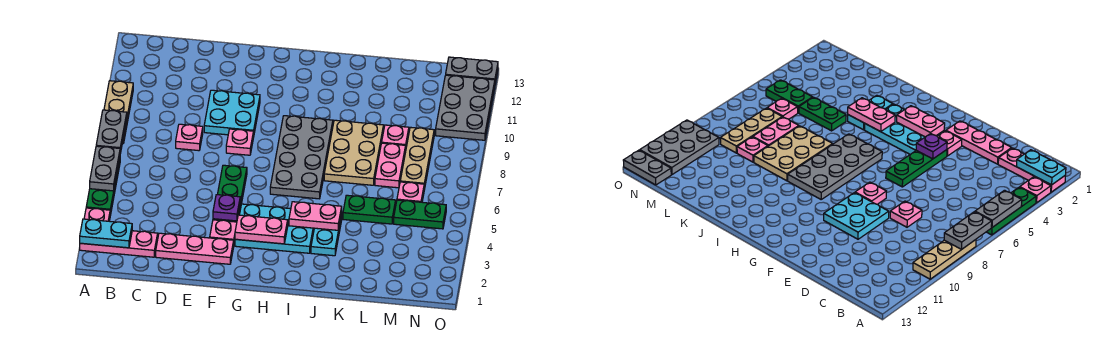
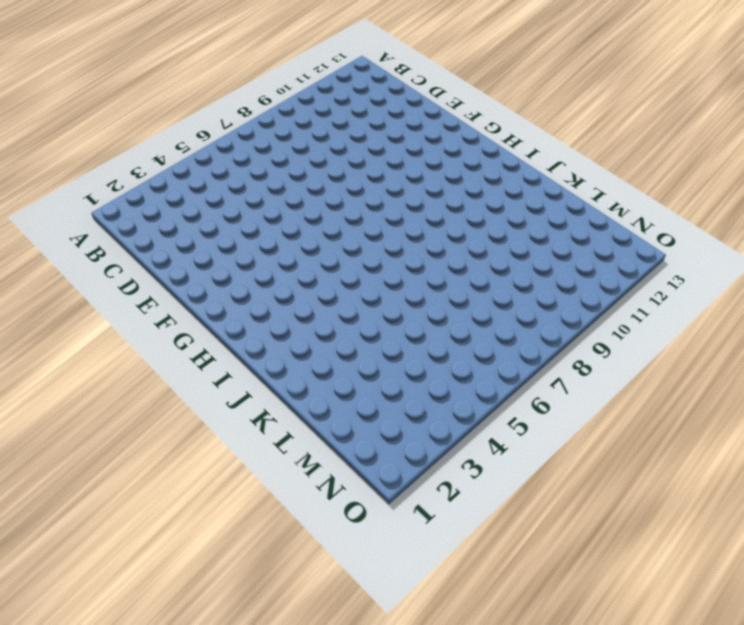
none -> pink plate A2:C2 level 1
none -> pink plate A3 level 1
none -> green plate A4:A6 level 1

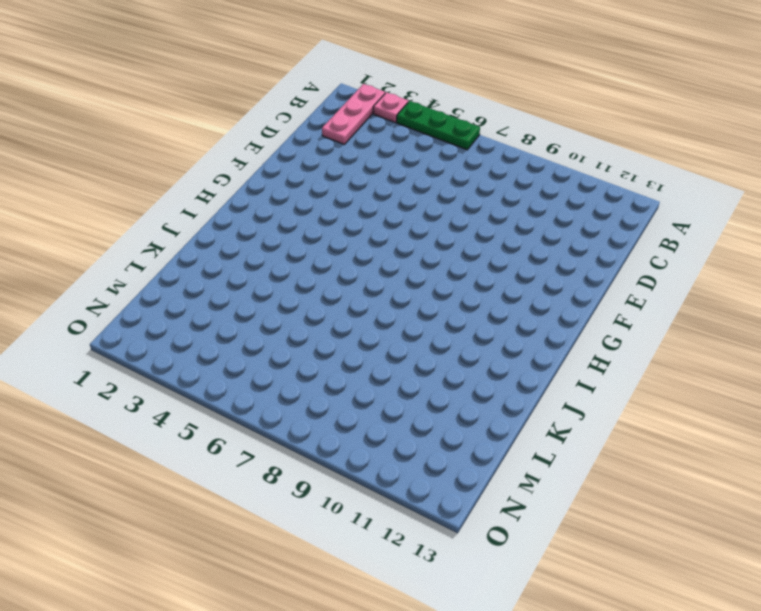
none -> tan plate A8:A10 level 1
none -> pink plate D2:F2 level 1
none -> pink plate D8 level 1

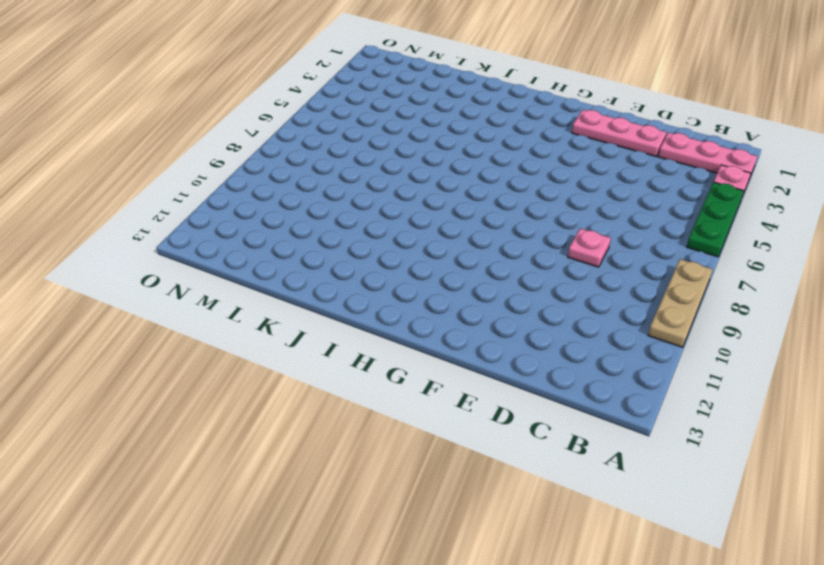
none -> cyan plate E9:F10 level 1
none -> pink plate F3 level 1
none -> green plate F4:F6 level 1

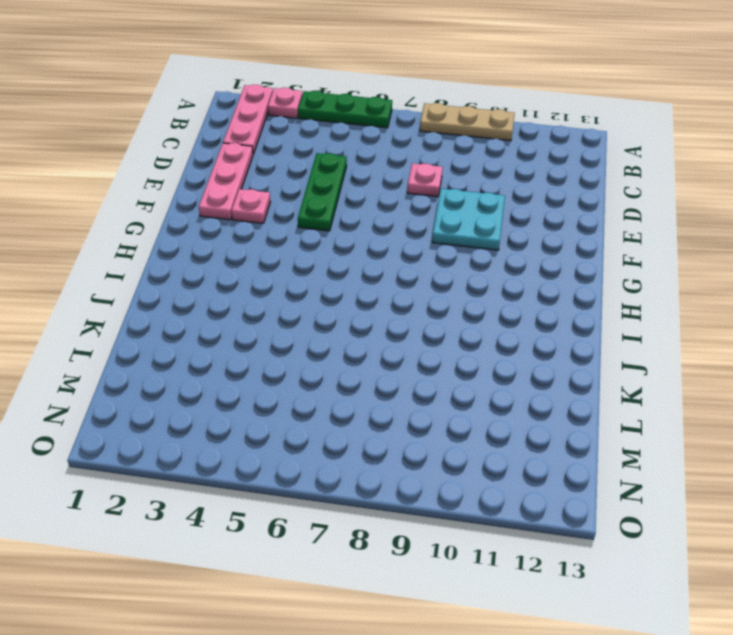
green plate D5:F5 level 1 -> green plate F4:F6 level 1
none -> pink plate F8 level 1
none -> cyan plate G3:I4 level 1
none -> grey plate H6:I9 level 1

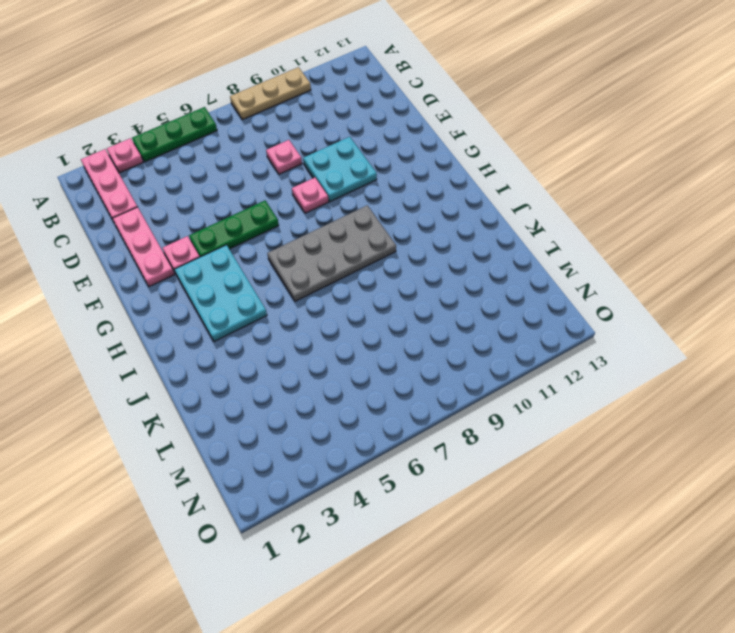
none -> cyan plate J3:J4 level 1
none -> tan plate J7:K9 level 1
none -> green plate K5:L5 level 1

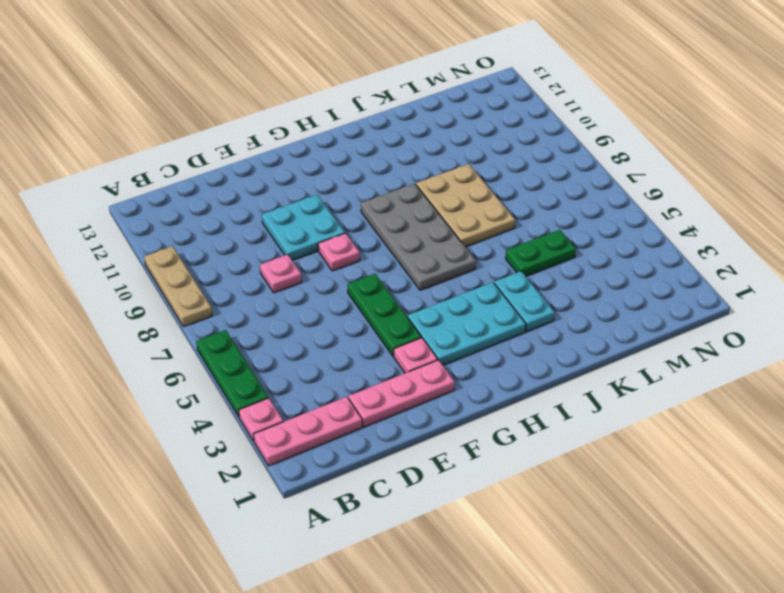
none -> pink plate L7:L8 level 1
none -> pink plate L9 level 1
none -> green plate M5:N5 level 1

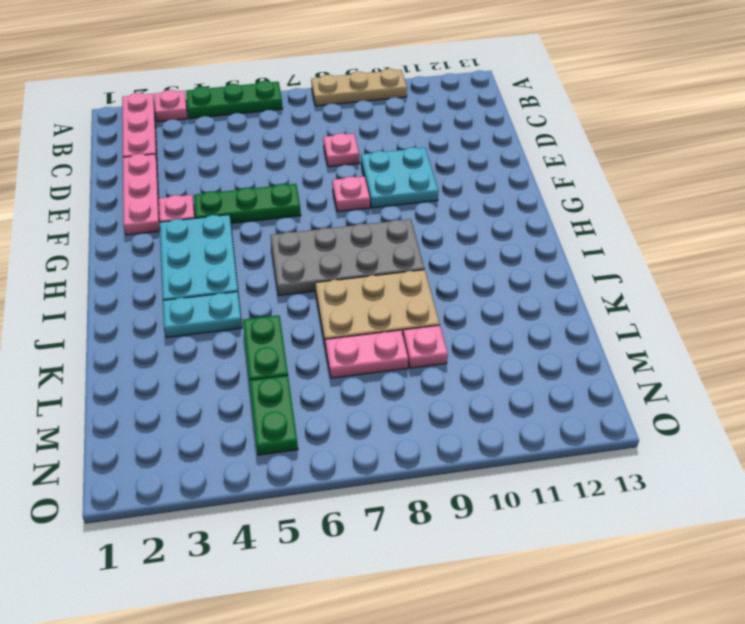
none -> pink plate M6 level 1
none -> tan plate M7:M9 level 1
none -> grey plate N10:O12 level 1

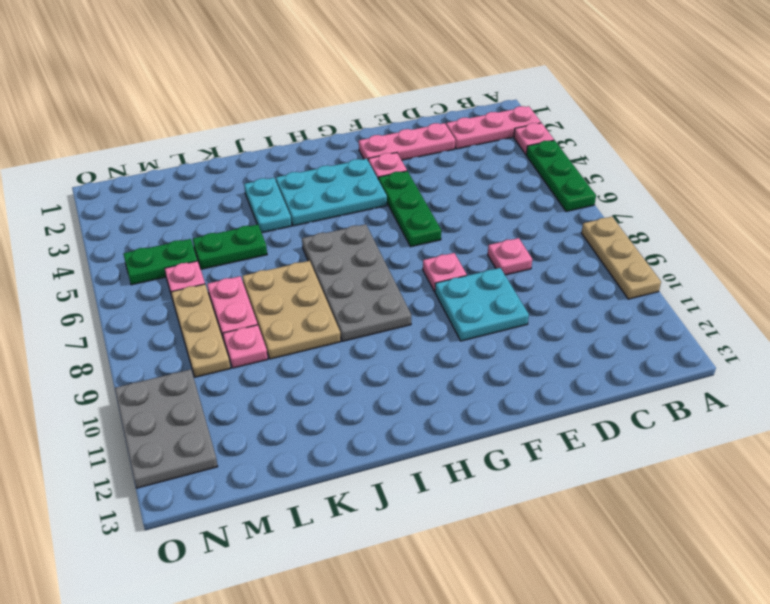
none -> grey plate N13:O13 level 1
none -> cyan plate A2:B2 level 2
none -> grey plate A5:A6 level 2

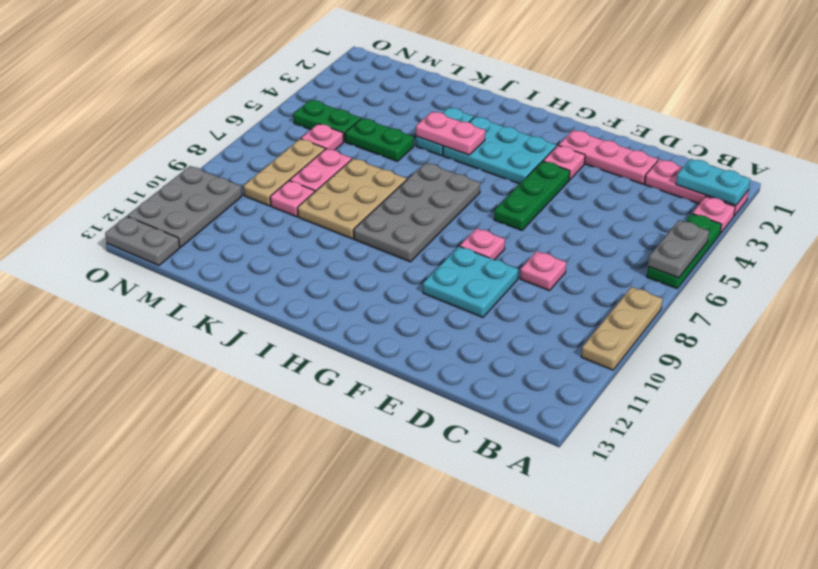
none -> grey plate A7:A8 level 2
none -> purple plate F4 level 2
none -> pink plate G3:H3 level 2

